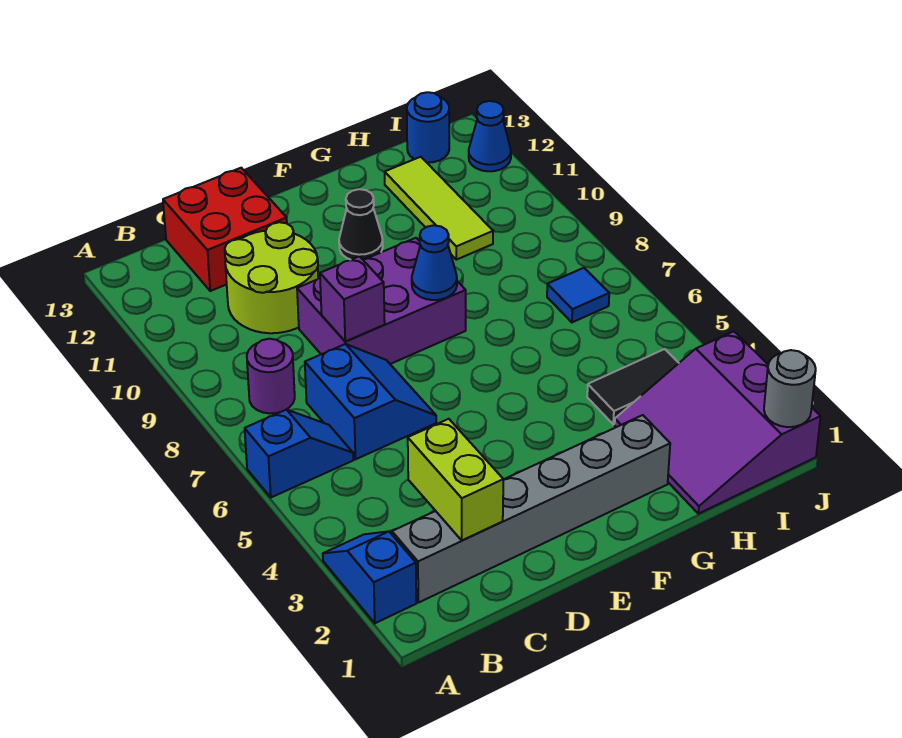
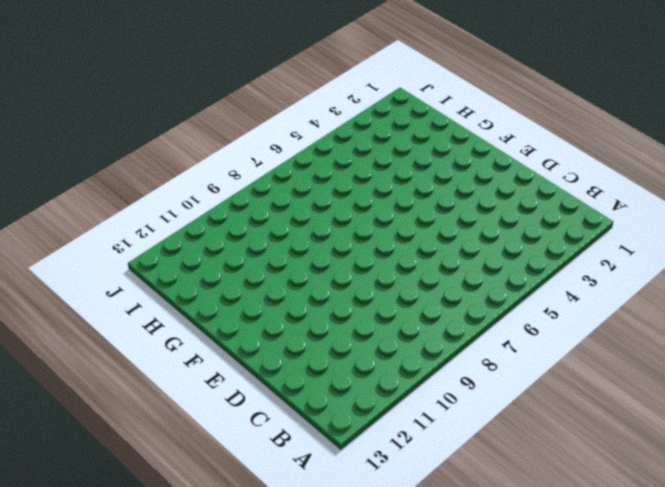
none -> blue slope A2:A3 level 1 top 2
none -> blue slope A6:B6 level 1 top A
none -> grey brick B2:G2 level 1

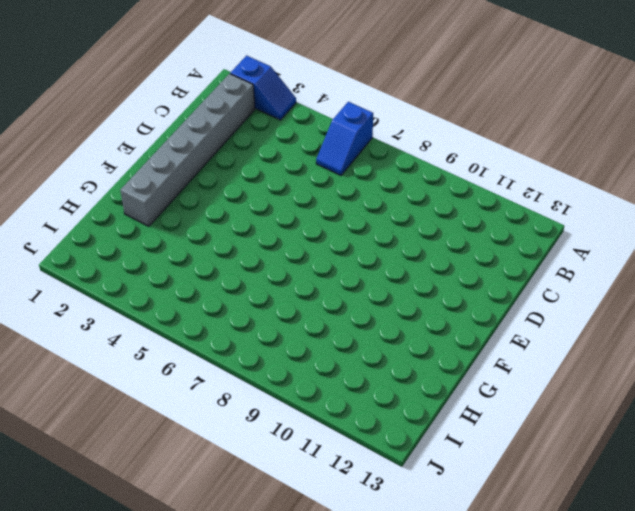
none -> purple round brick B8 level 1
none -> blue slope C6:D7 level 1 top C
none -> lime round brick C10:D11 level 1

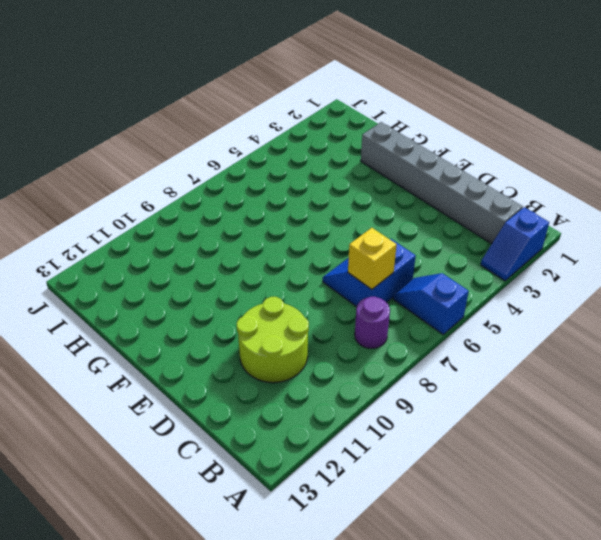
yellow brick C7 level 2 -> none
none -> red brick C12:D13 level 1
none -> purple brick D8:F9 level 1
none -> black cone F11 level 1

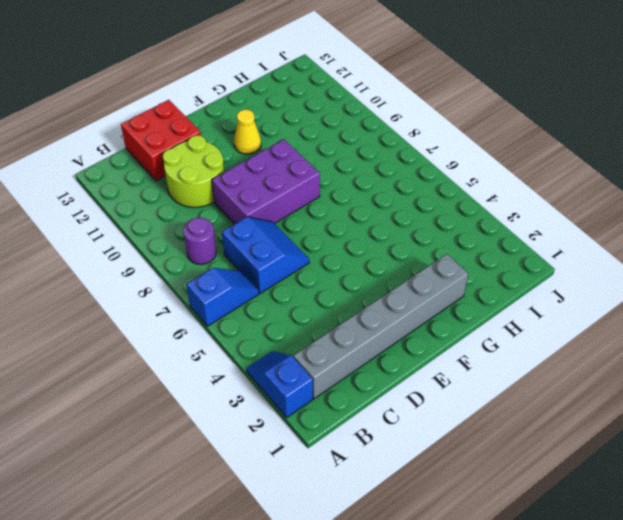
yellow cone F11 level 1 -> black cone F11 level 1
none -> purple slope H1:J3 level 1 top J
none -> black tile H4:I4 level 1
none -> lime tile H10:H12 level 1

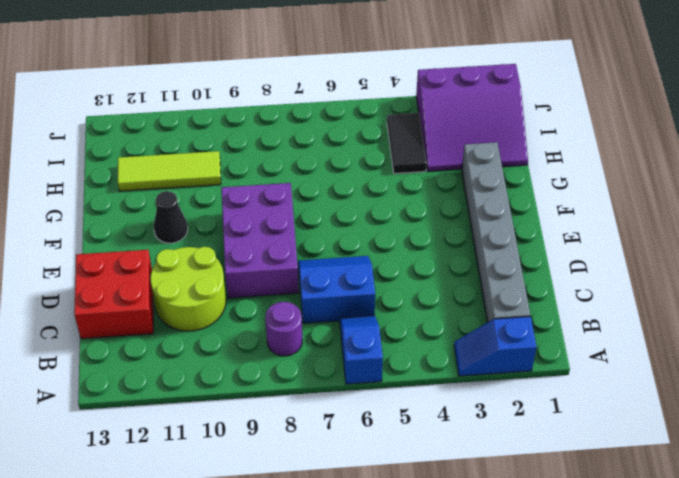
none -> blue tile I7 level 1
none -> blue round brick I13 level 1
none -> blue cone J12 level 1

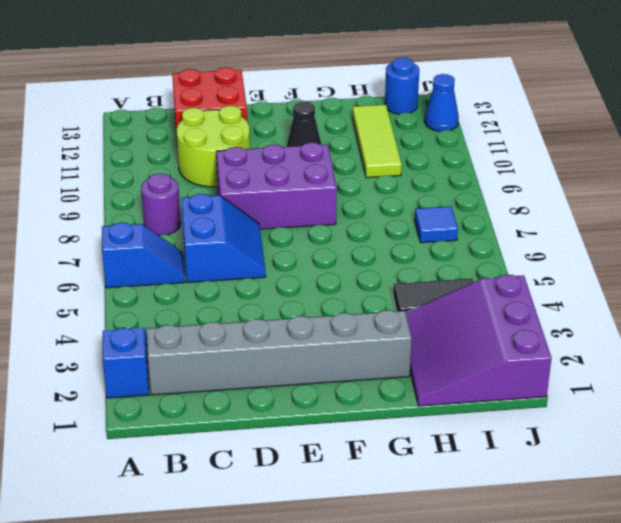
none -> lime brick C2:C3 level 2
none -> purple brick D8 level 2
none -> blue cone F8 level 2

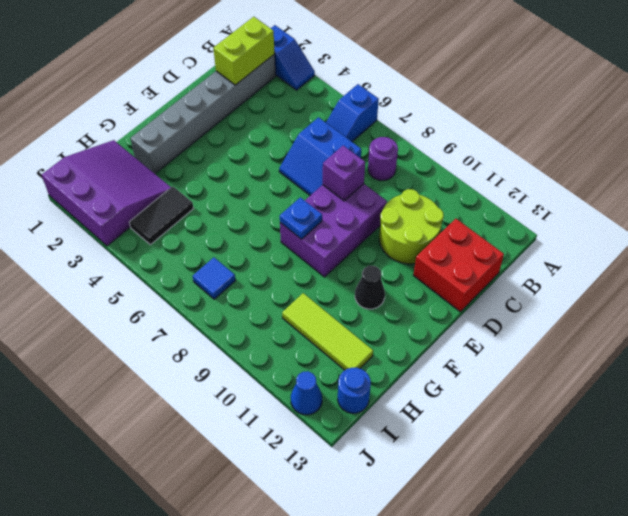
lime brick B2:C2 level 2 -> lime brick C2:C3 level 2
blue plate F8 level 2 -> blue cone F8 level 2
none -> grey round brick J1 level 2

